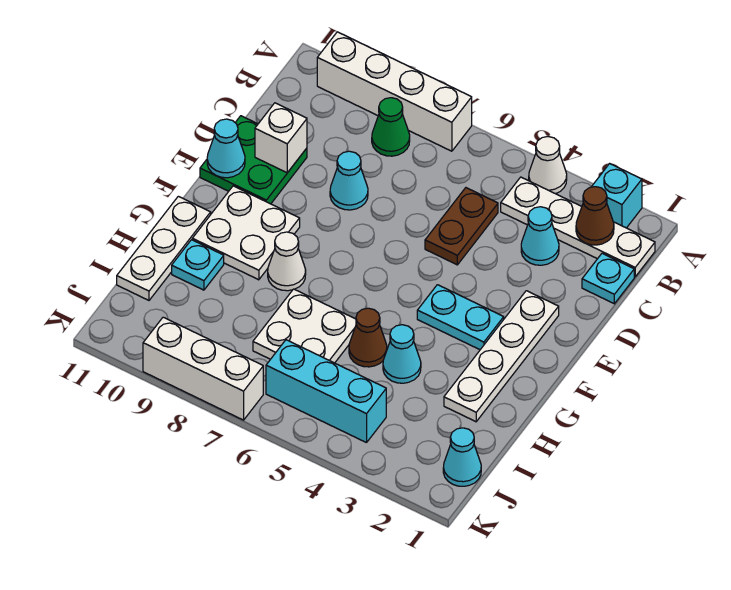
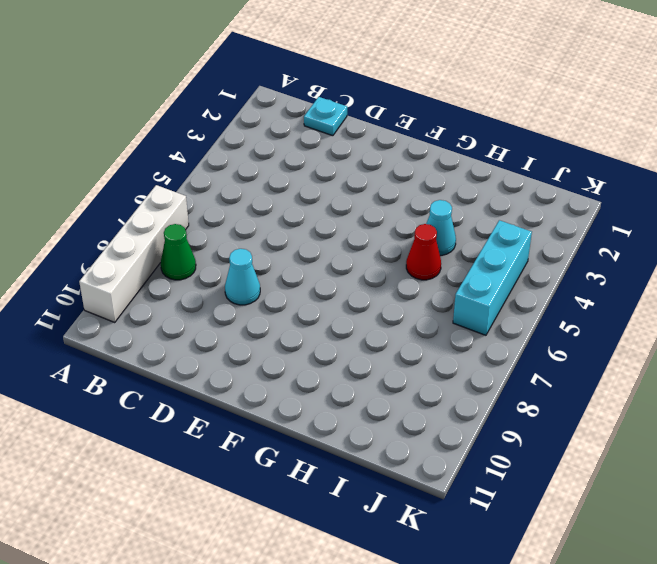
red cone H5 level 1 -> brown cone H5 level 1
none -> cyan brick A2 level 1
none -> white cone A4 level 1
none -> white plate B1:B4 level 1

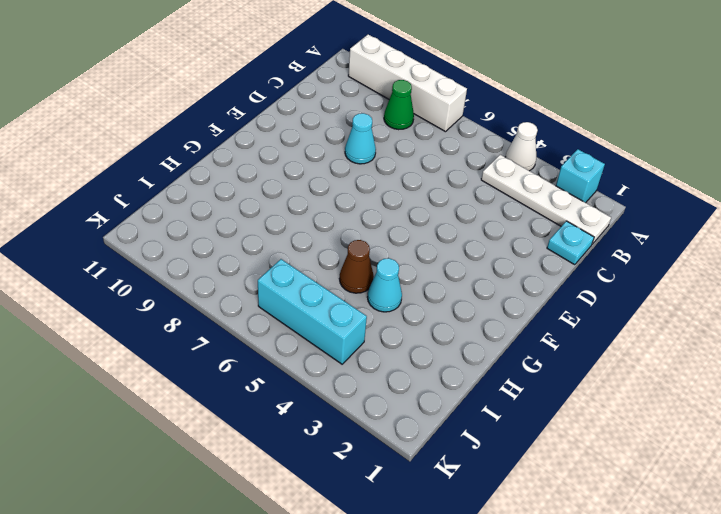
none -> cyan cone C3 level 1
none -> brown plate C5:D5 level 1
none -> green plate D10:E11 level 1

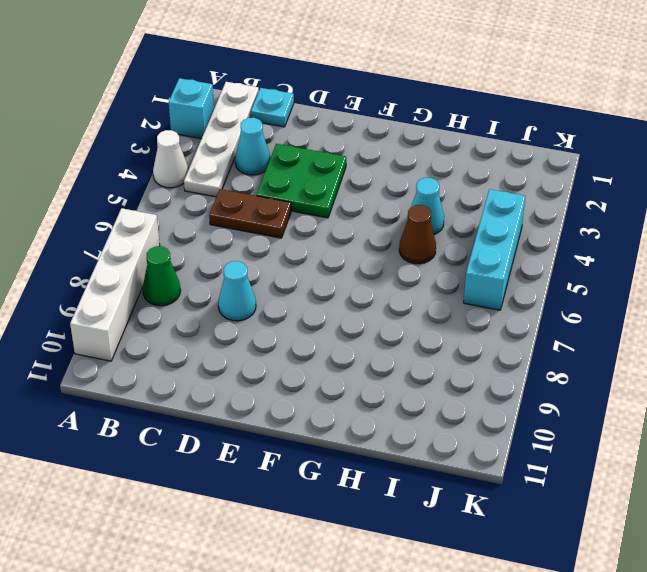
green plate D3:E4 level 1 -> green plate D10:E11 level 1
none -> white plate E2:H2 level 1
none -> cyan plate F3:F4 level 1
none -> white plate F9:G10 level 1

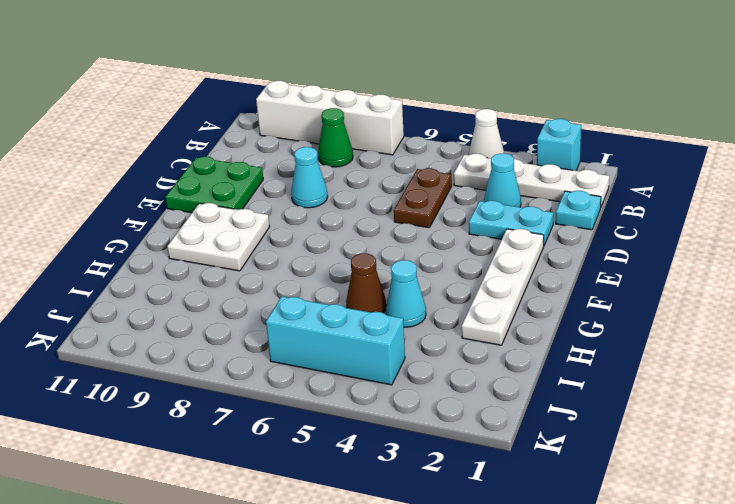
cyan plate D2:D3 level 1 -> cyan plate F3:F4 level 1
none -> white cone G8 level 1
none -> white plate G11:I11 level 1
none -> white plate H6:I7 level 1

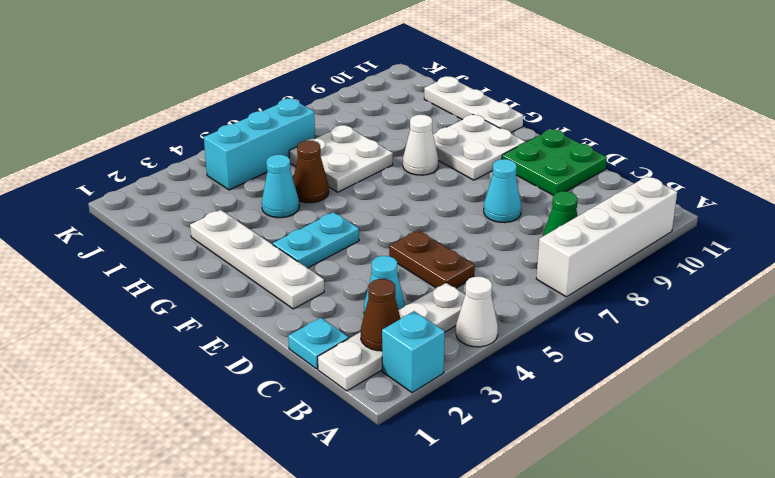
none -> cyan plate H10 level 1
none -> cyan cone J1 level 1
none -> white brick K7:K9 level 1

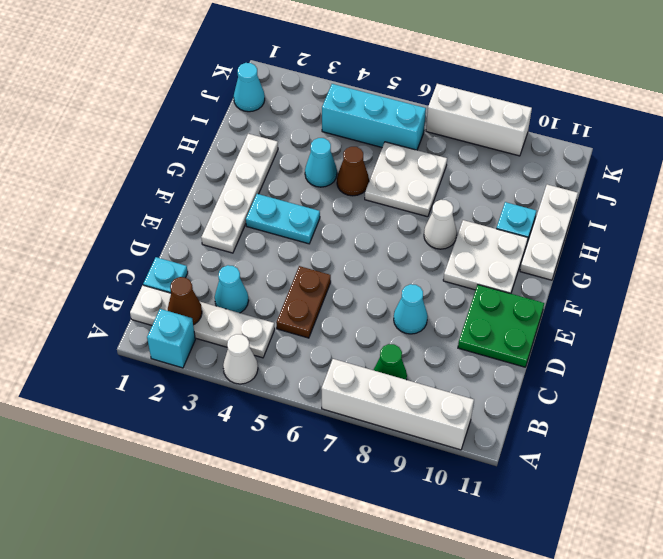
none -> white brick D10 level 2
none -> cyan cone E11 level 2

